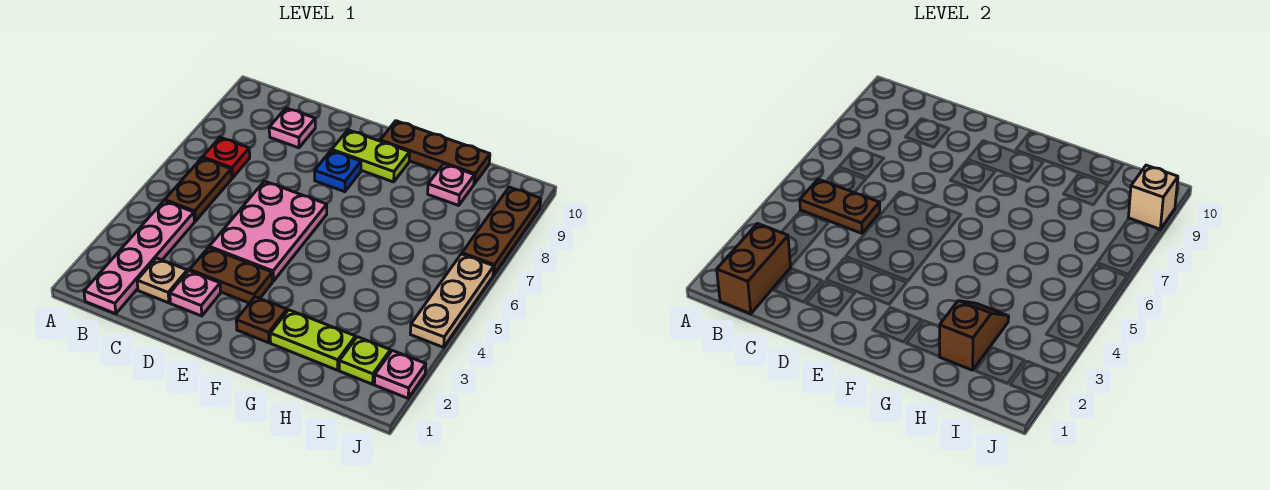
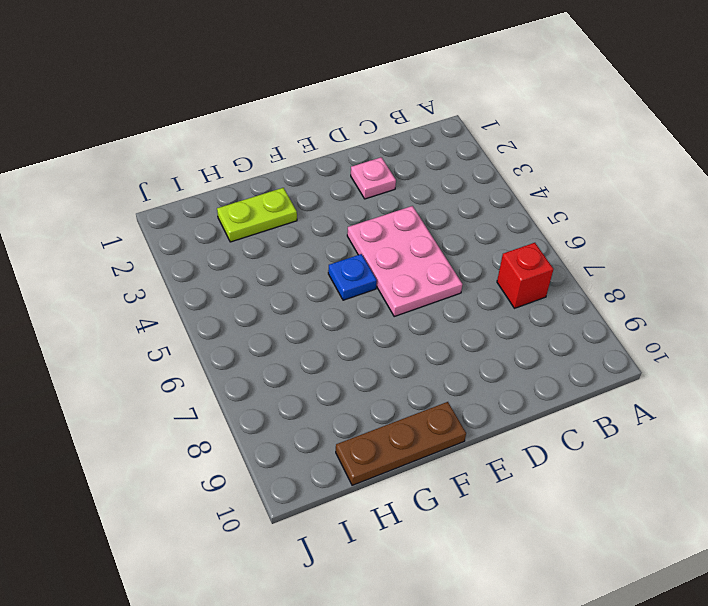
red brick B7 level 1 -> red plate B7 level 1
blue plate F5 level 1 -> blue plate E8 level 1
none -> pink plate B1:B4 level 1
none -> brown plate B5:B6 level 1
none -> tan plate C2 level 1

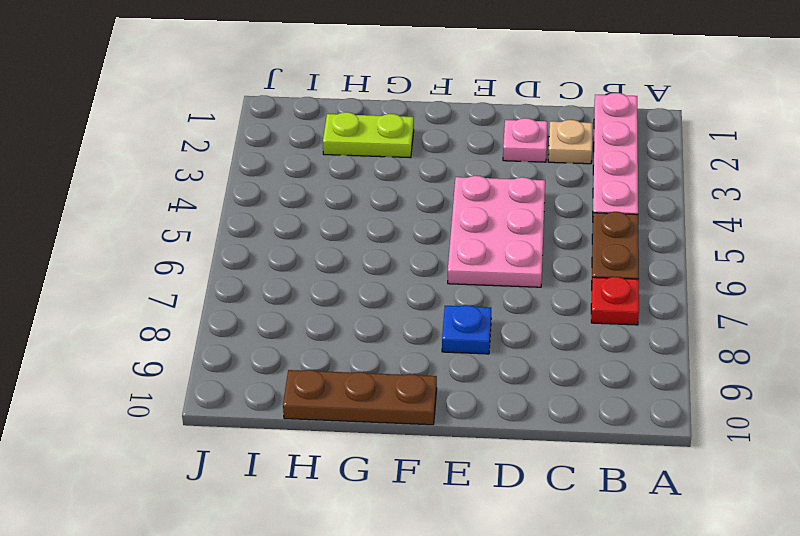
none -> pink plate C9 level 1
none -> brown plate D3:E3 level 1
none -> lime plate E9:F9 level 1

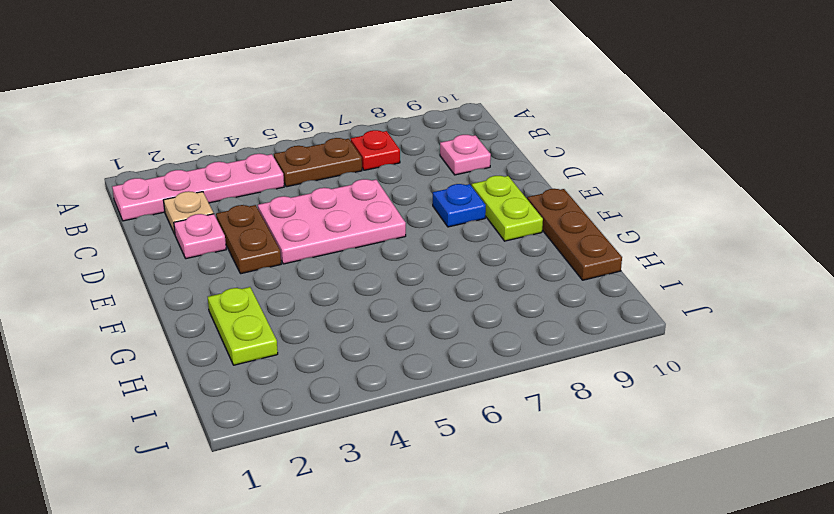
none -> brown plate F2 level 1
none -> pink plate H9 level 1
none -> lime plate I2 level 1

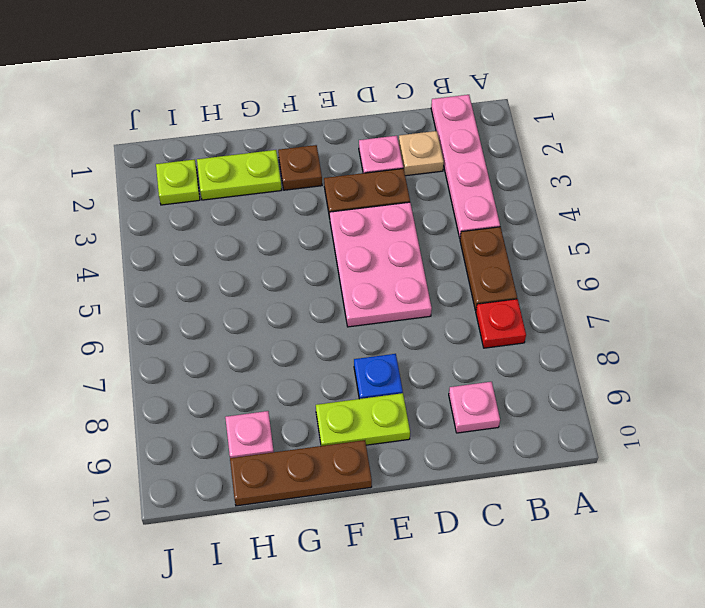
none -> pink plate J2 level 1
none -> tan plate J4:J6 level 1
none -> brown plate J7:J9 level 1

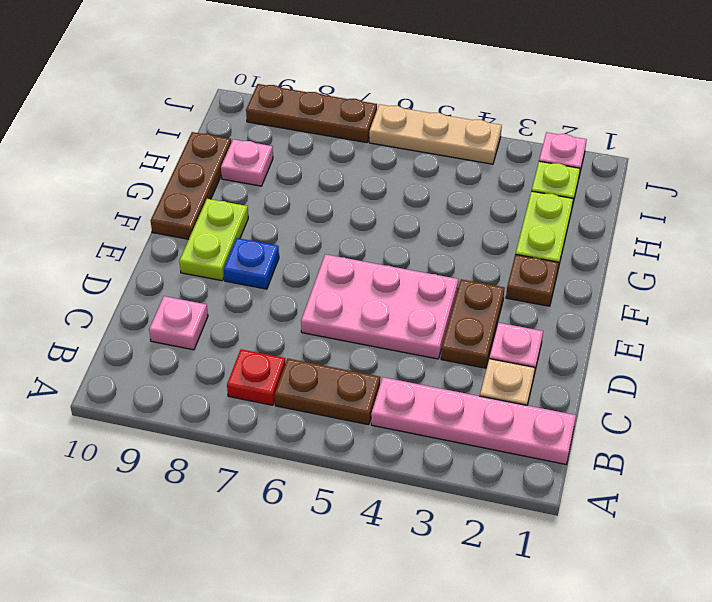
none -> brown brick B1:B2 level 2
none -> brown plate B5:C5 level 2
none -> brown slope H2:H3 level 2 top 2

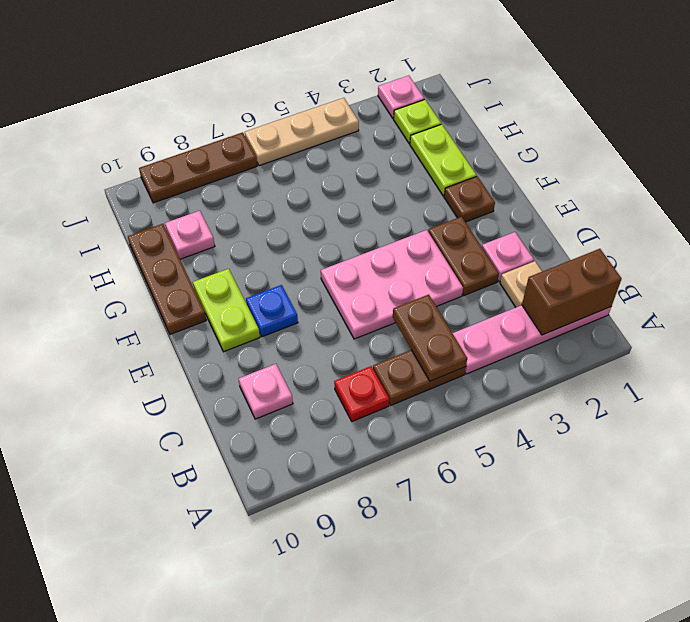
none -> brown slope H2:H3 level 2 top 2
none -> tan brick J9 level 2

